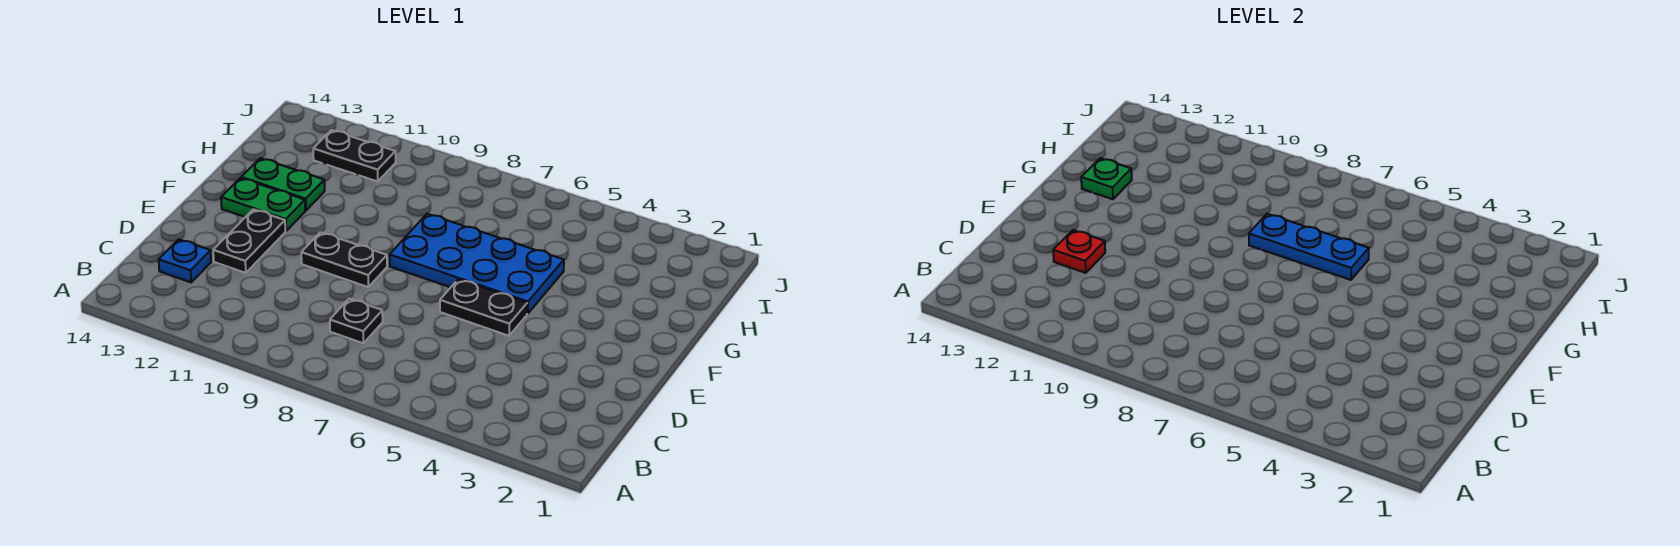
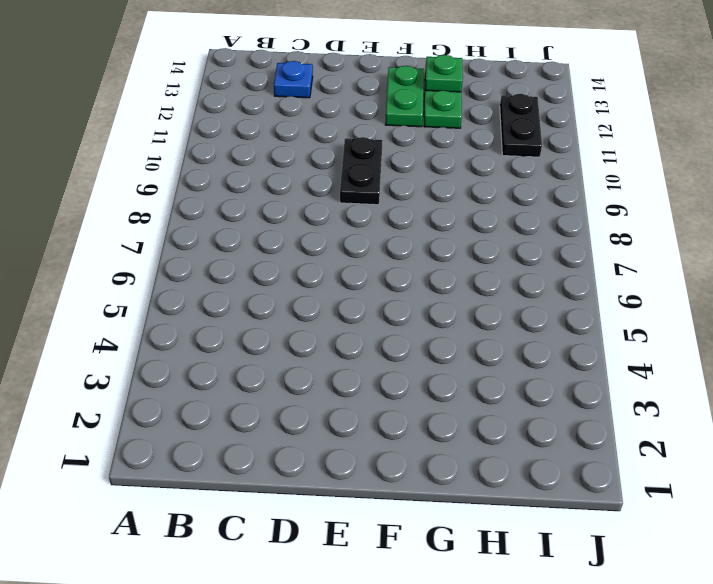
none -> black plate C8 level 1
none -> black plate D12:E12 level 1
none -> black plate E5:E6 level 1

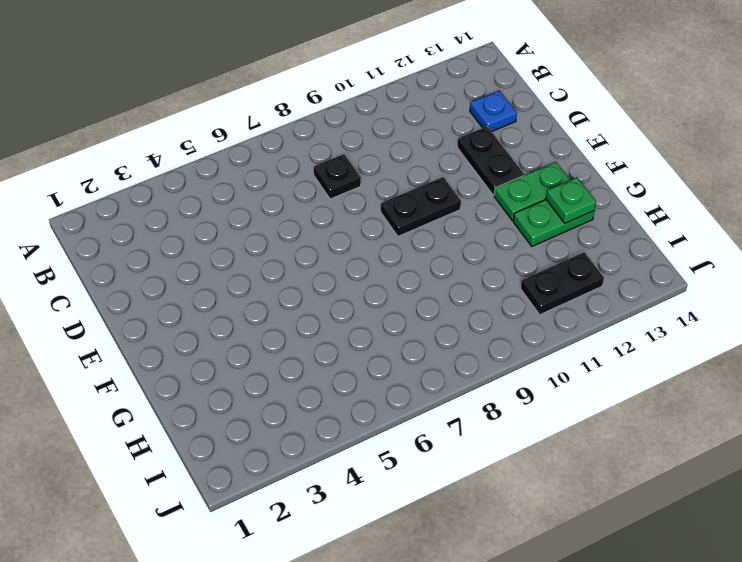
none -> black plate E5:E6 level 1
none -> blue plate F5:G8 level 1
none -> red plate D12 level 2

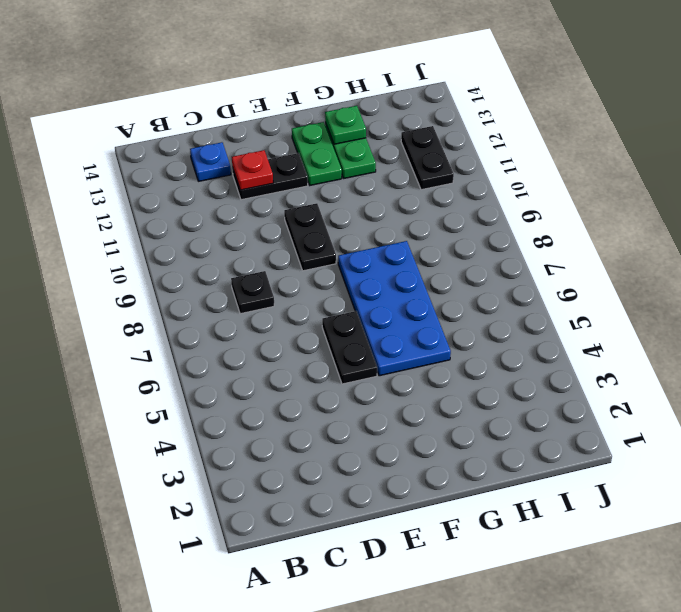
none -> blue plate G6:G8 level 2

